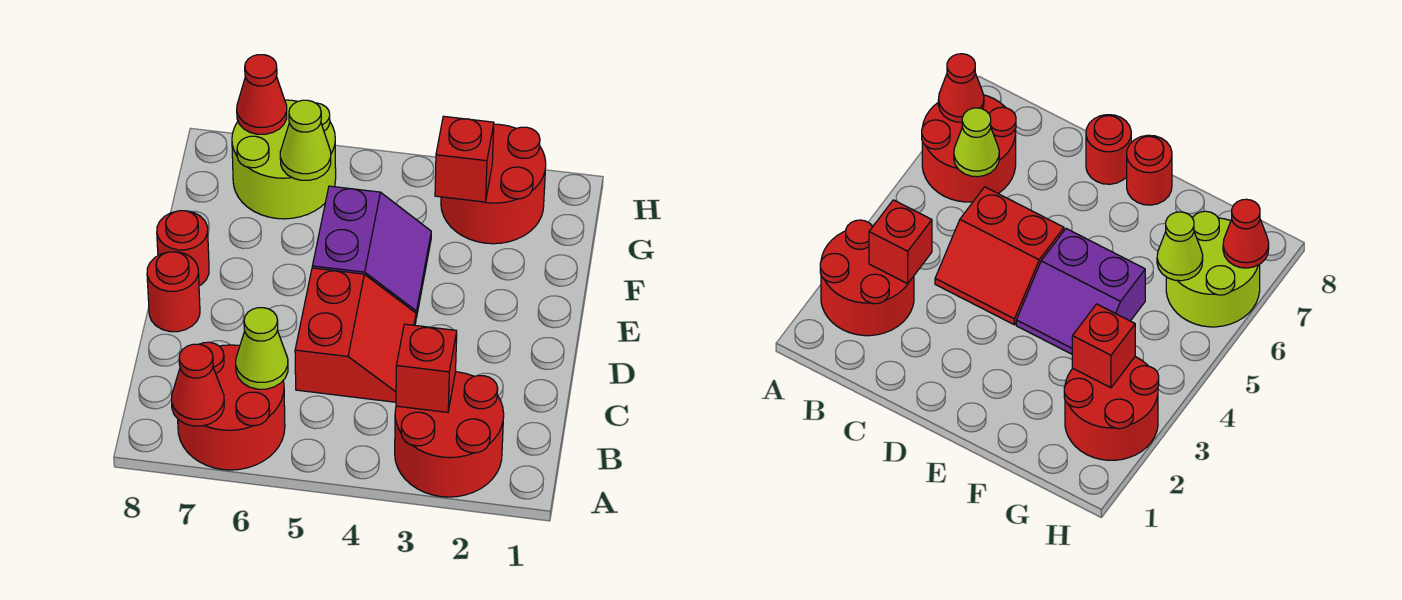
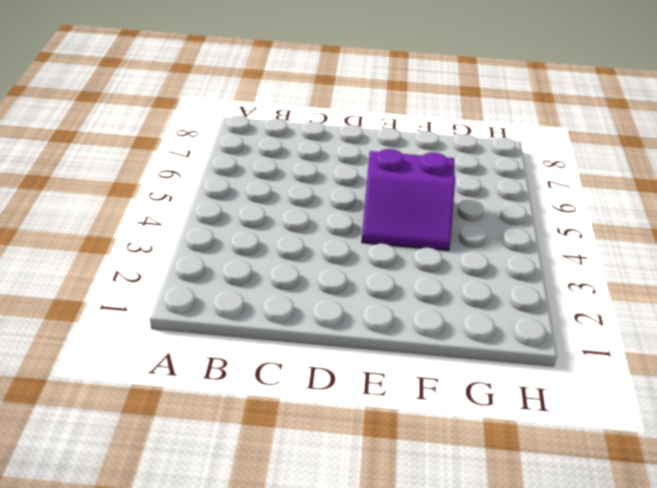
none -> red round brick A2:B3 level 1
none -> red round brick A6:B7 level 1
none -> red slope C4:D5 level 1 top 5

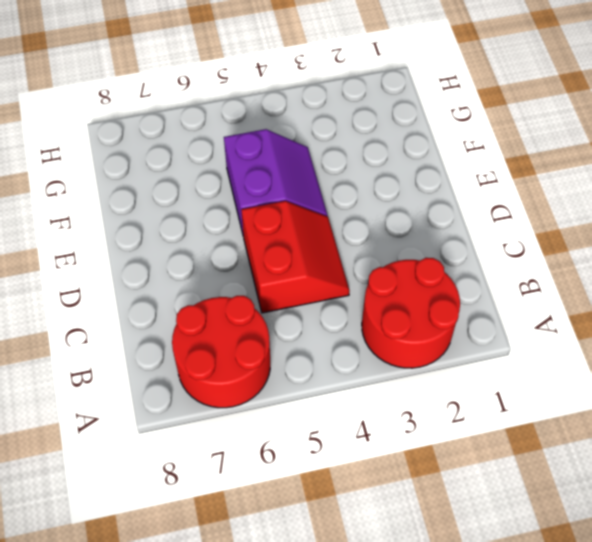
none -> red round brick D8 level 1
none -> red round brick E8 level 1
none -> red round brick G2:H3 level 1

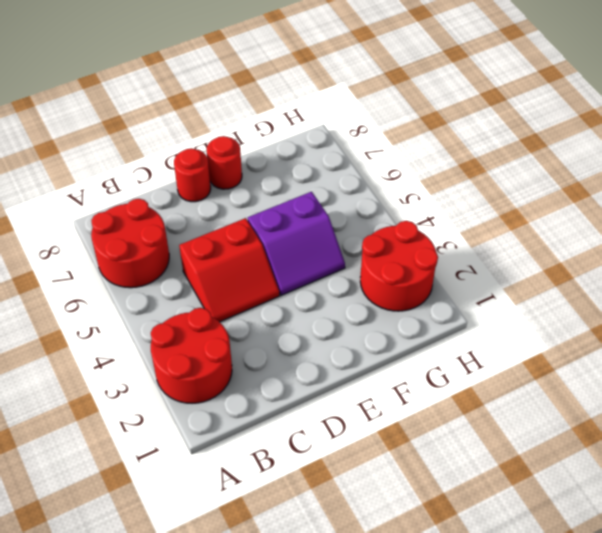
none -> lime round brick G6:H7 level 1
none -> red cone A7 level 2
none -> red brick B3 level 2

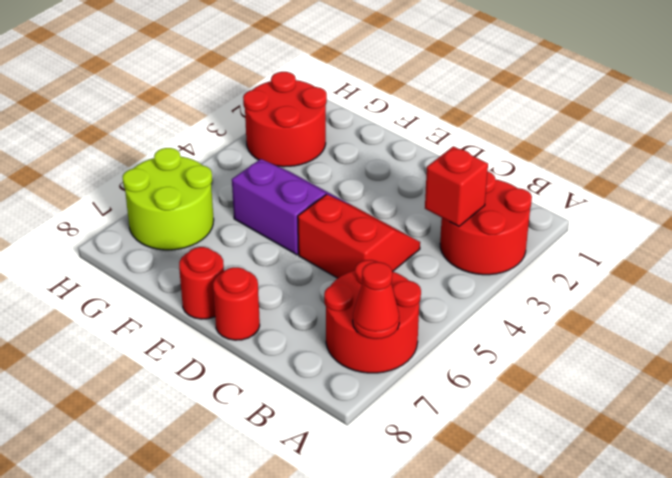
none -> lime cone B6 level 2
none -> red brick G3 level 2
none -> lime cone G6 level 2

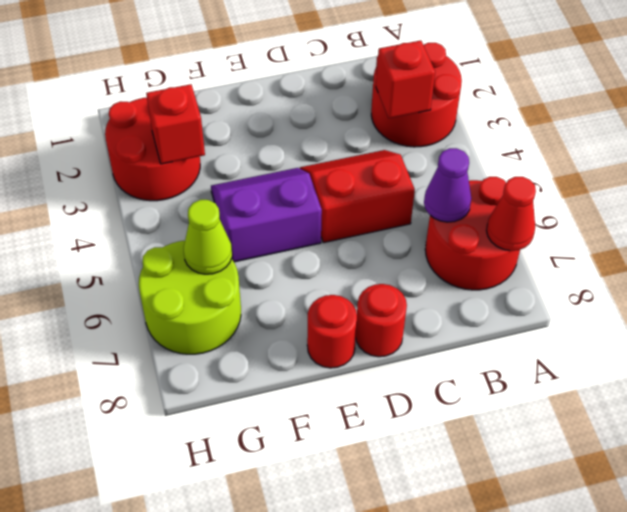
purple cone B6 level 2 -> lime cone B6 level 2
none -> red cone H7 level 2

